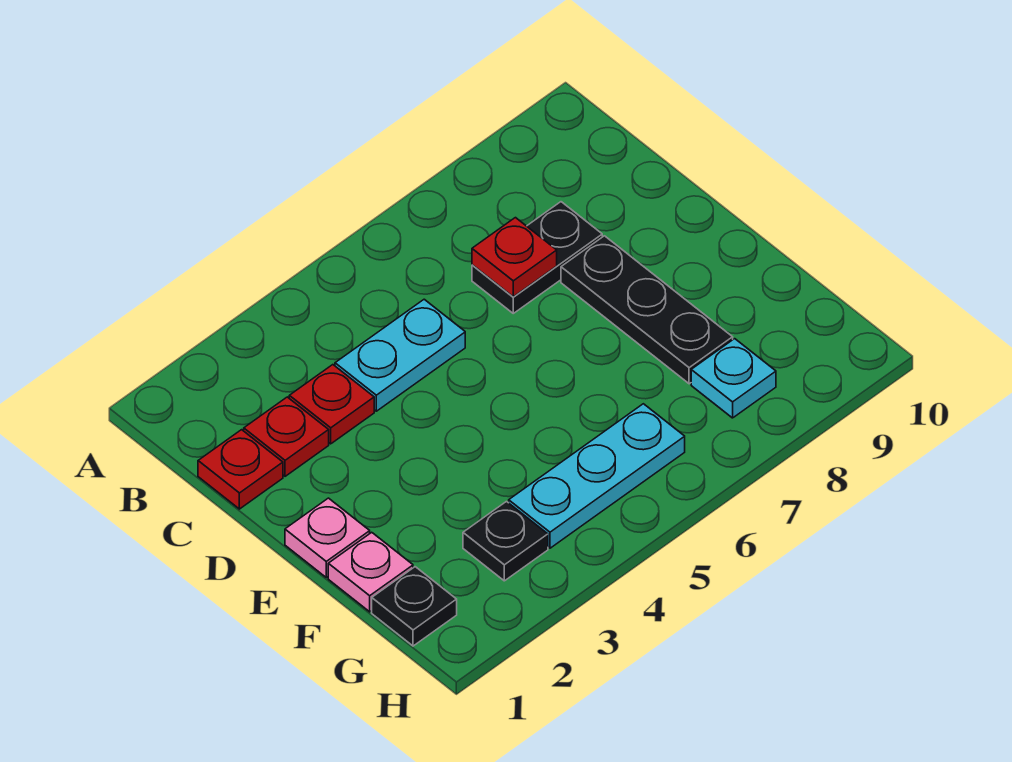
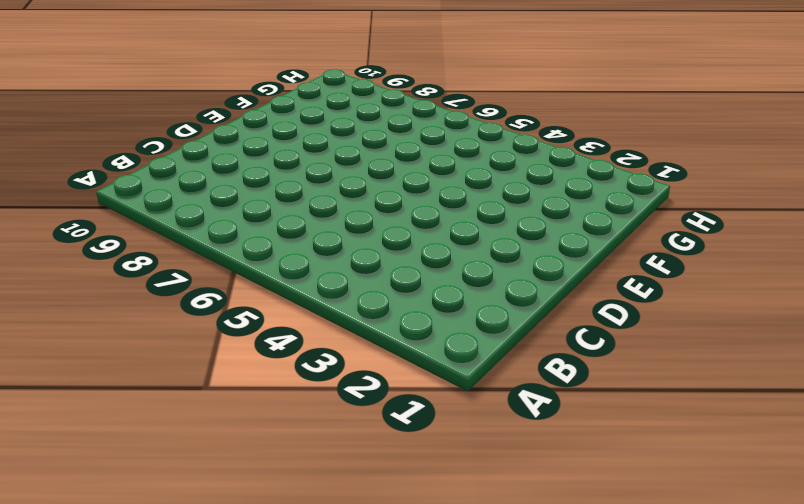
none -> red plate C1 level 1
none -> red plate C2 level 1
none -> red plate C3 level 1

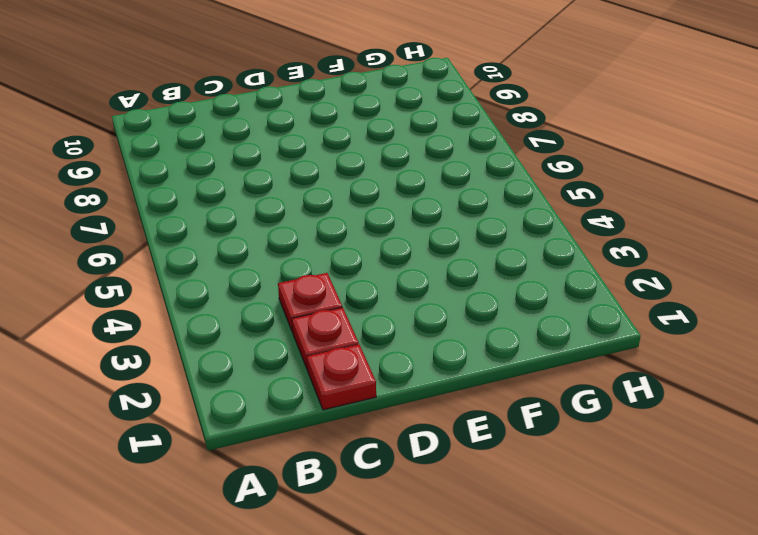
none -> cyan plate C4:C5 level 1
none -> black plate C7:C8 level 1
none -> black plate D8:F8 level 1

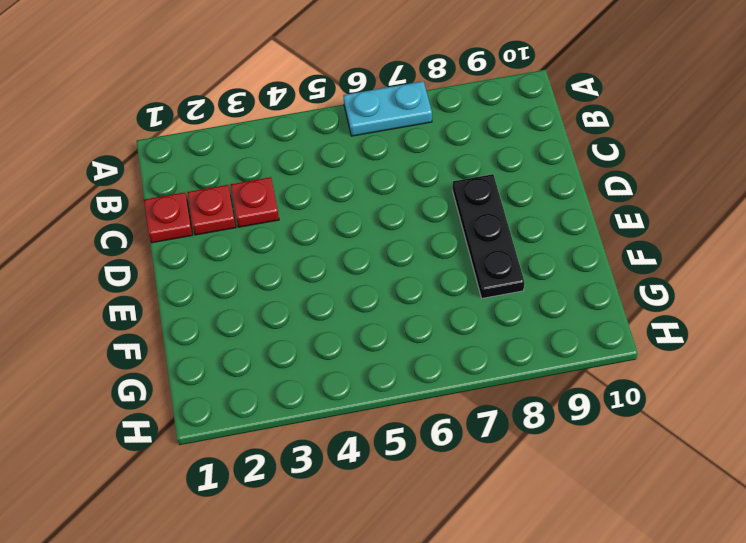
cyan plate A6:A7 level 1 -> cyan plate C4:C5 level 1
none -> black plate C7:C8 level 1
none -> pink plate E1 level 1
none -> pink plate F1 level 1

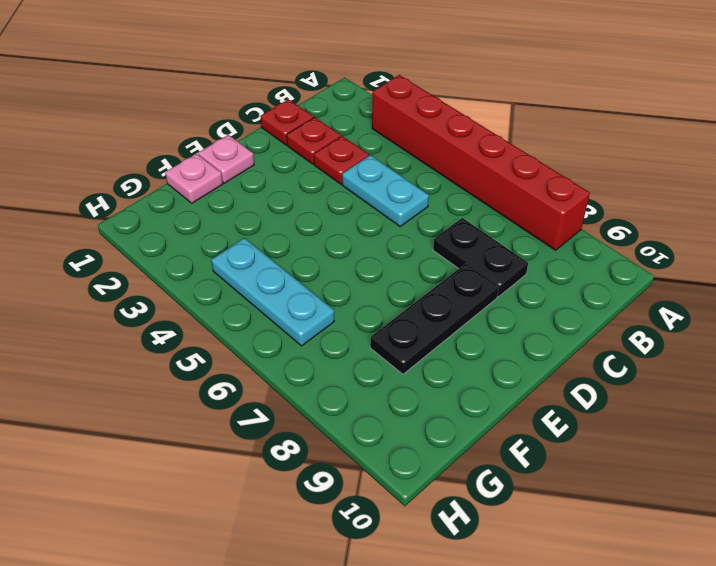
red brick A3:A8 level 1 -> none
none -> black plate G1 level 1
none -> black plate G3 level 1
none -> cyan plate G8 level 1

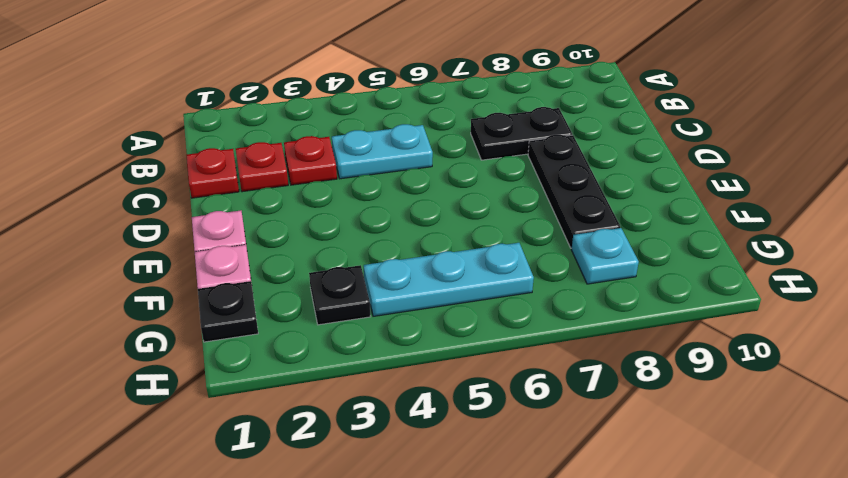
none -> red plate C7 level 2

